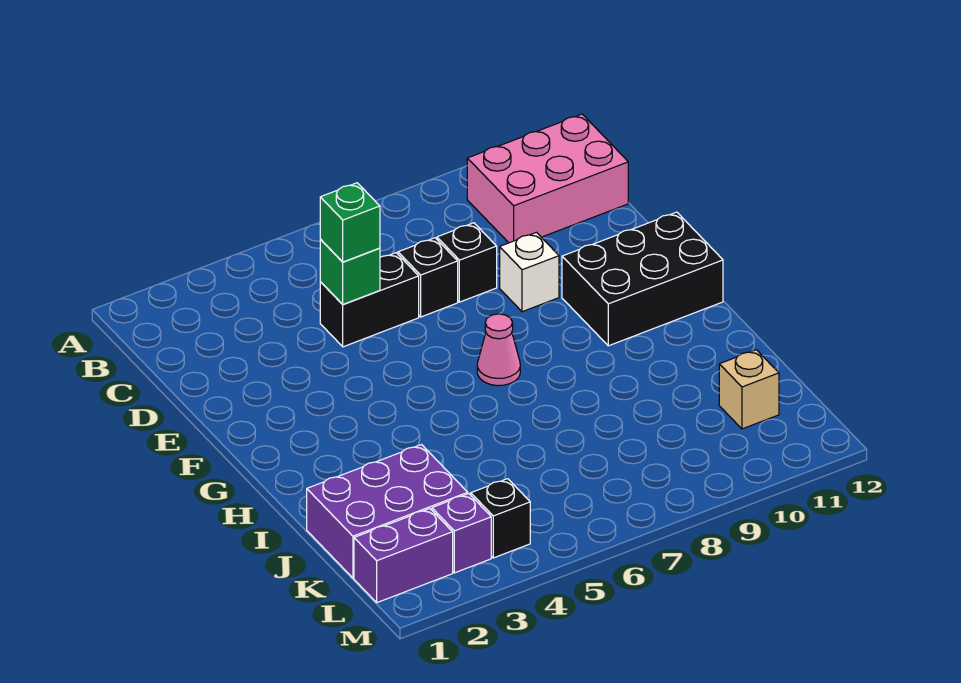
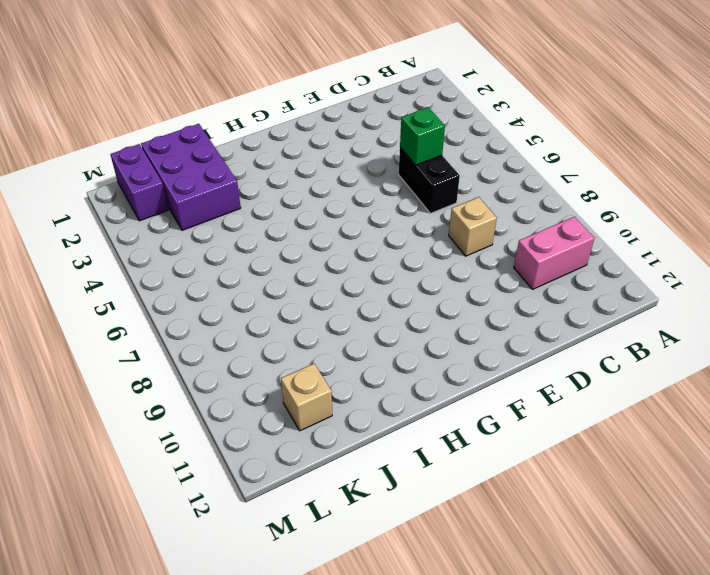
pink brick B10:C10 level 1 -> pink brick B10:C12 level 1
tan brick D8 level 1 -> black brick D8 level 1
none -> black brick D7 level 1
none -> white brick E9 level 1
none -> black brick F10:G12 level 1

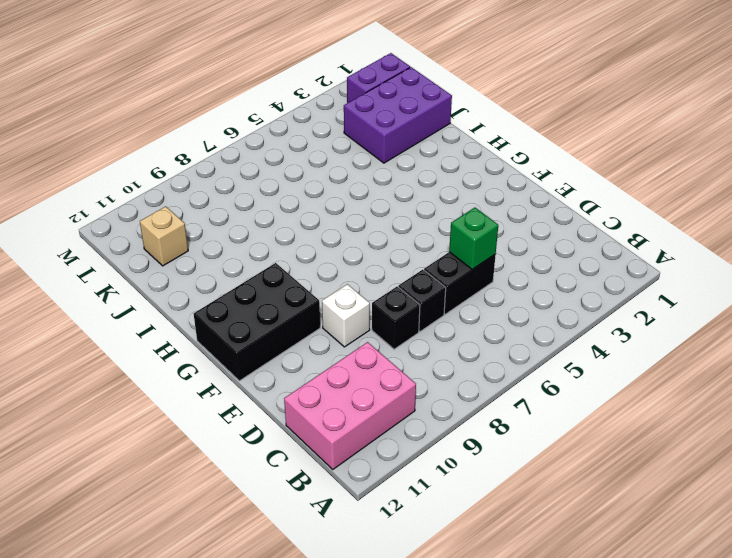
none -> pink cone G7 level 1
none -> purple brick L3 level 1
none -> black brick L4 level 1

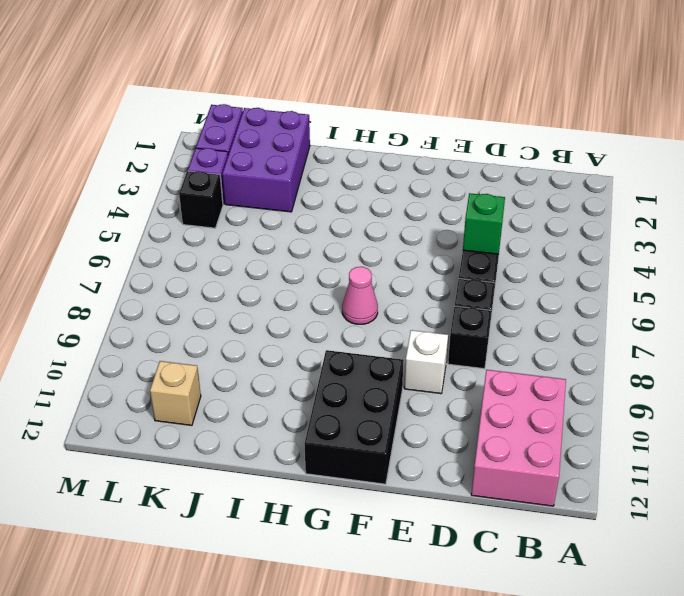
none -> green brick D5 level 3

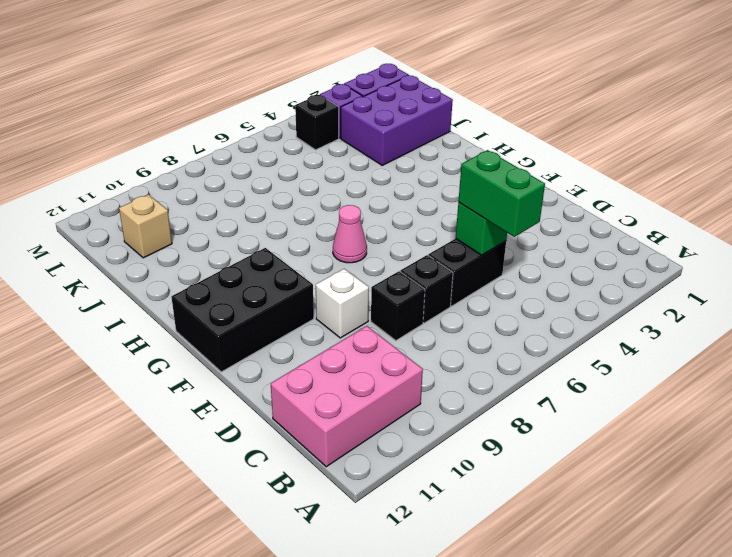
green brick C5:D5 level 3 -> green brick D5 level 3

